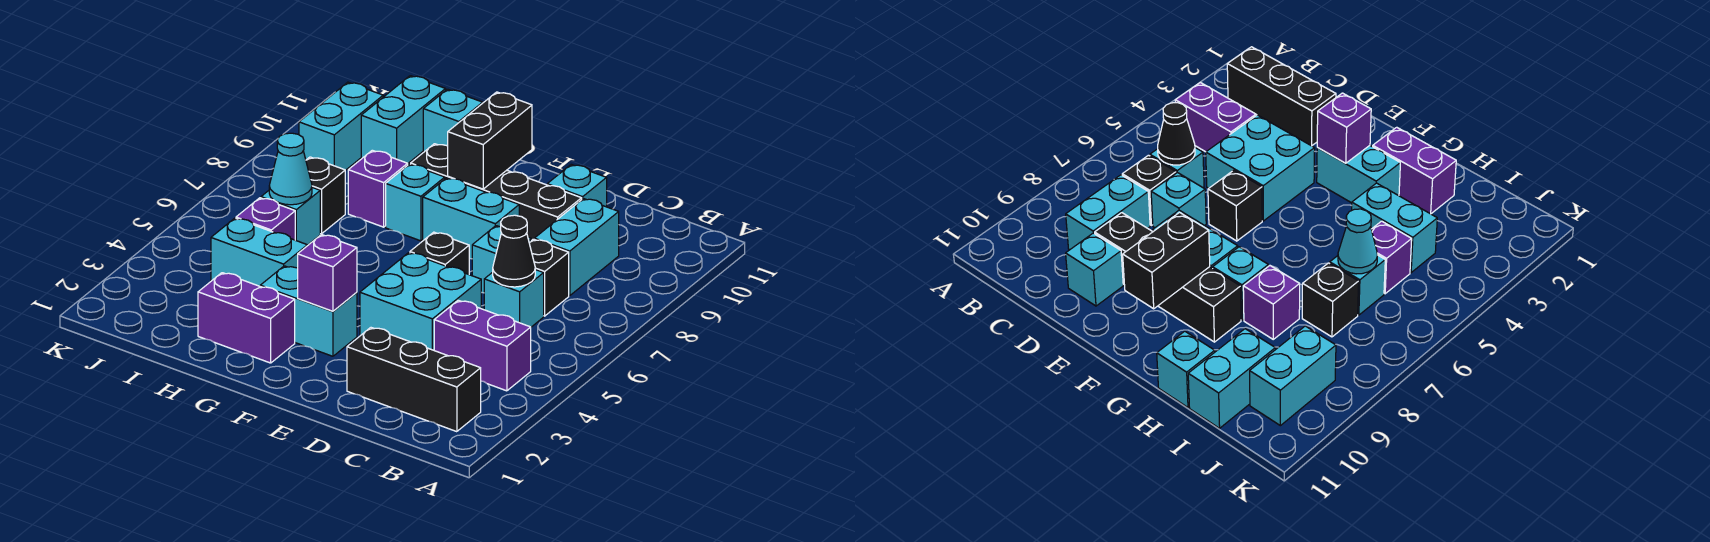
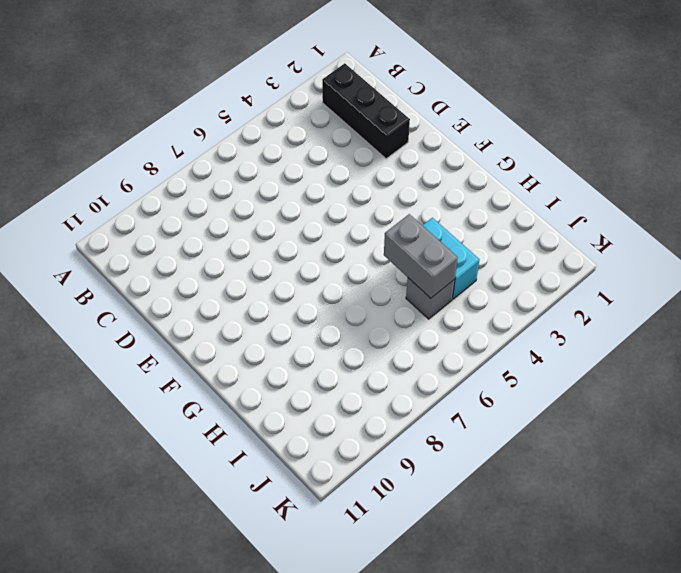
grey brick H5:I5 level 2 -> none
grey brick I5 level 1 -> purple brick I5 level 1
none -> purple brick B4:C4 level 1
none -> cyan brick C6 level 1
none -> black brick C7 level 1

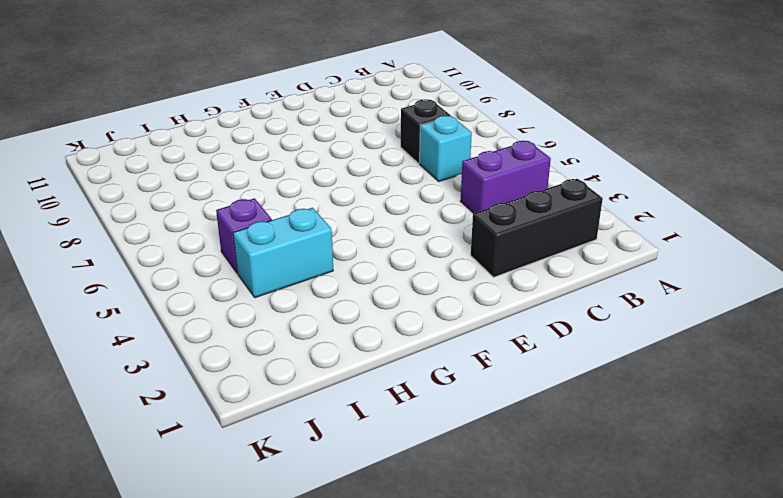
none -> cyan brick C8:C9 level 1
none -> cyan brick D4:E5 level 1
none -> cyan brick D7 level 1

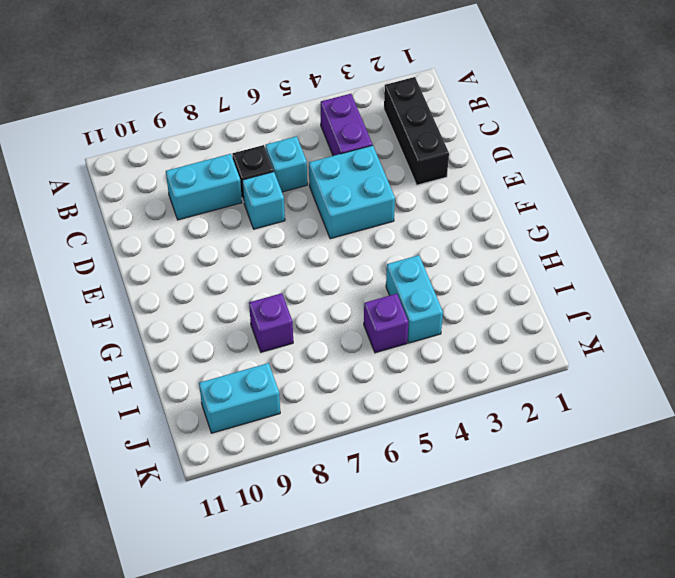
none -> black brick D9:G9 level 1
none -> cyan brick D10 level 1
none -> black brick E6 level 1

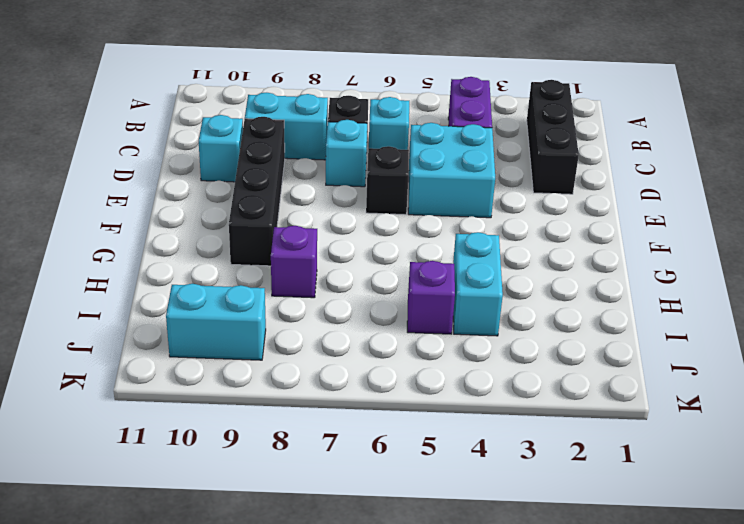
none -> cyan brick E8:F8 level 1
none -> cyan brick F3:G3 level 1
none -> purple brick G2:H2 level 1

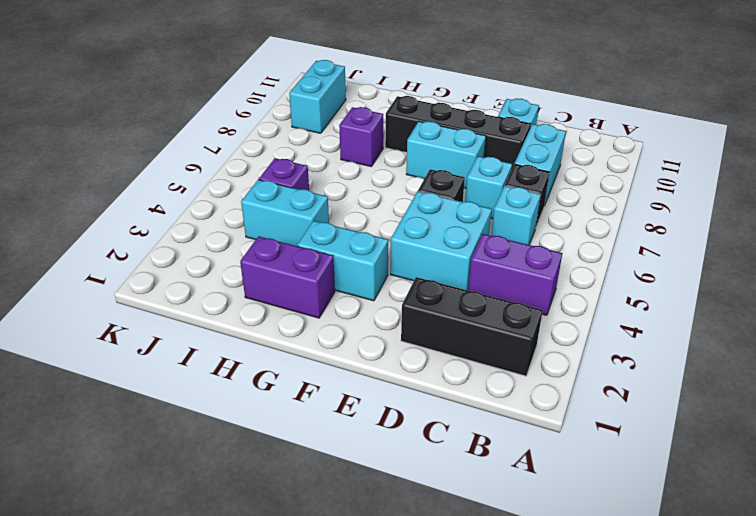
none -> cyan brick G8 level 1
none -> cyan brick H11 level 1
none -> cyan brick I6 level 1

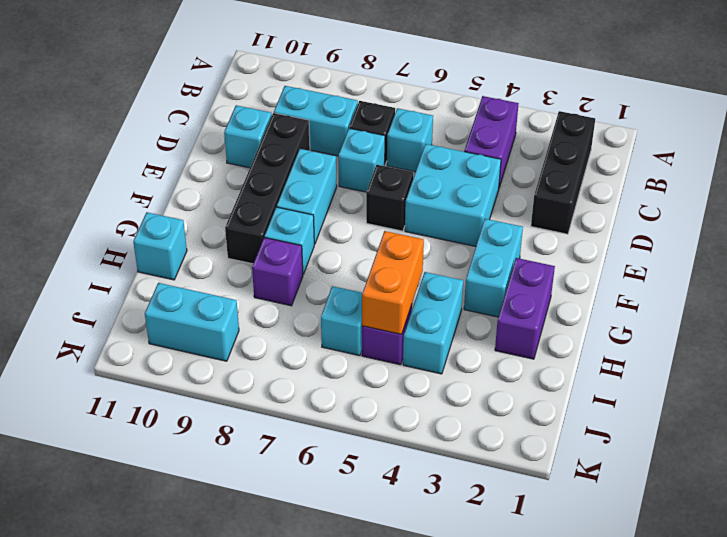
orange brick H5:I5 level 2 -> none
none -> black brick I7 level 1
none -> cyan brick I10:I11 level 1
none -> black cone C6 level 2

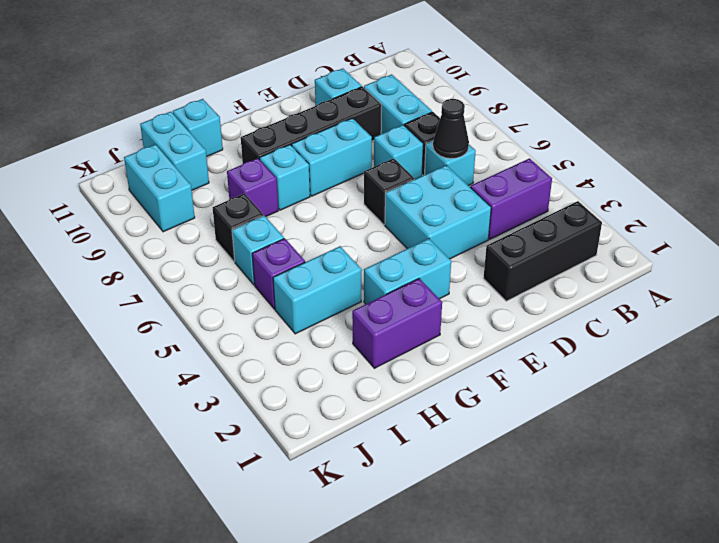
none -> purple brick F3 level 2
none -> black brick F9:F10 level 2
none -> cyan cone I6 level 2

